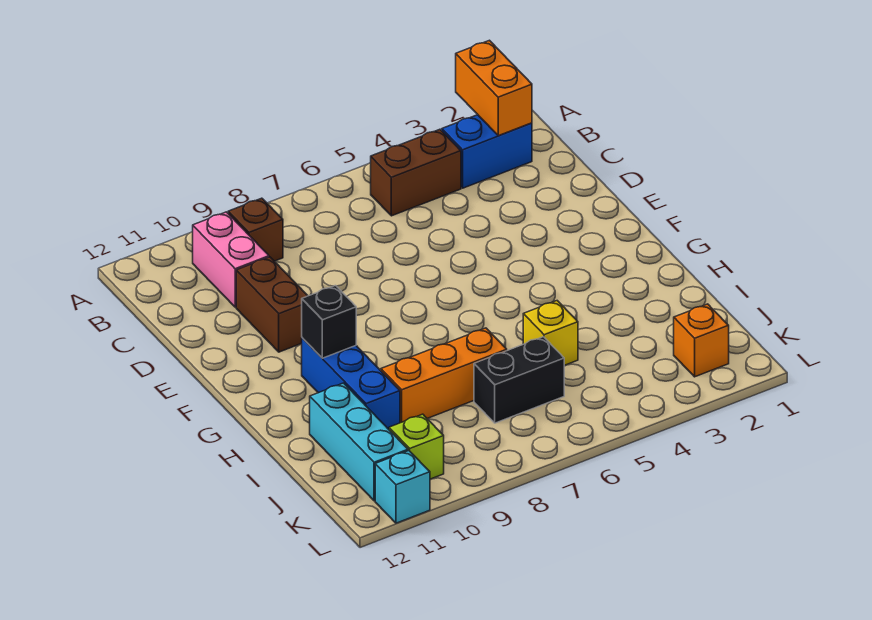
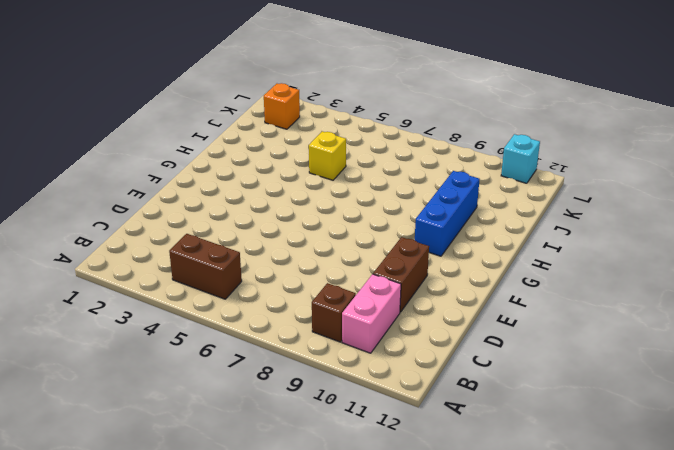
none -> blue brick B2:B3 level 1
none -> orange brick I7:I9 level 1
none -> cyan brick I11:K11 level 1

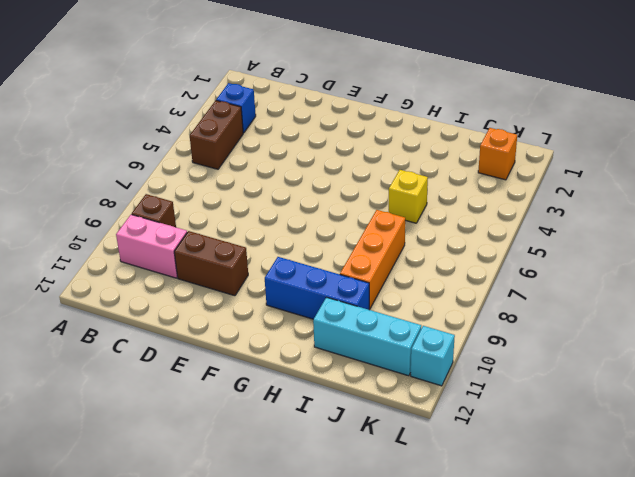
blue brick B3 level 1 -> blue brick B2:B3 level 1
none -> black brick J6:J7 level 1
none -> lime brick K10 level 1
none -> orange brick A2:B2 level 2

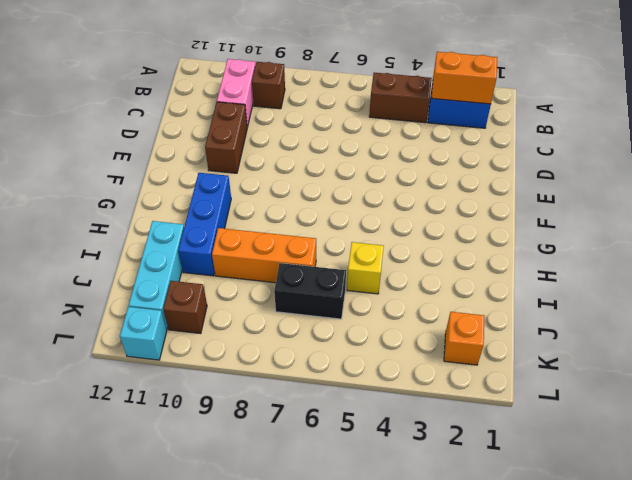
orange brick B2:B3 level 2 -> orange brick A2:B2 level 2
brown brick K10 level 1 -> lime brick K10 level 1
none -> black brick G10 level 2

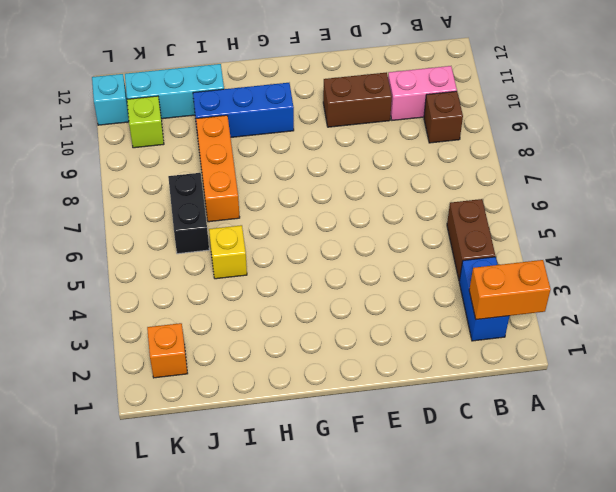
none -> black brick G10 level 2

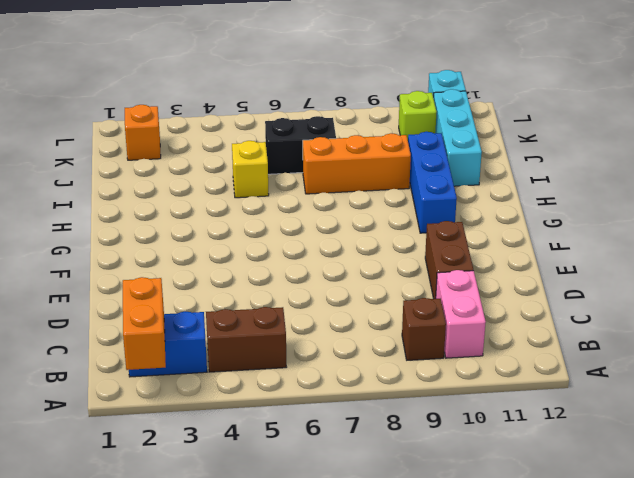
none -> black brick G10 level 2

